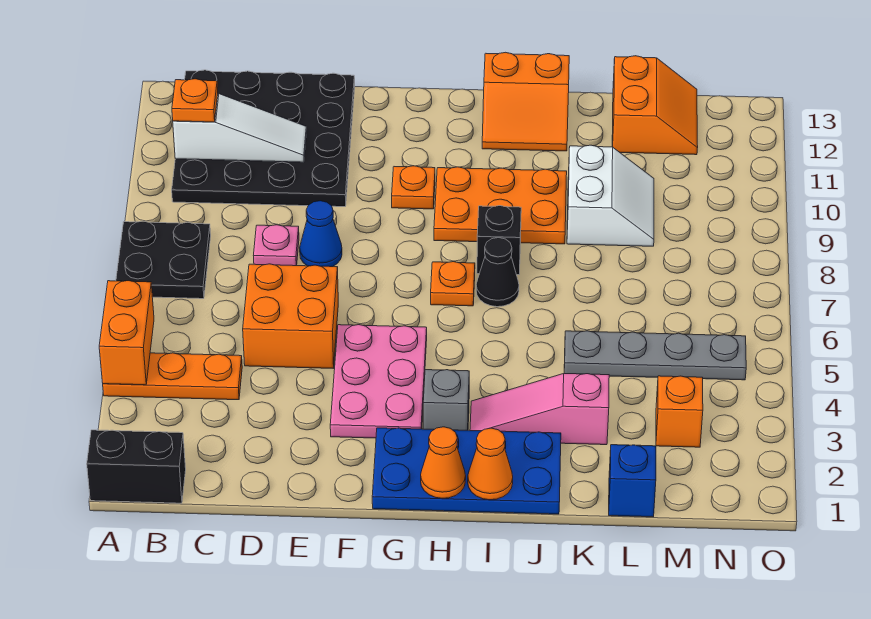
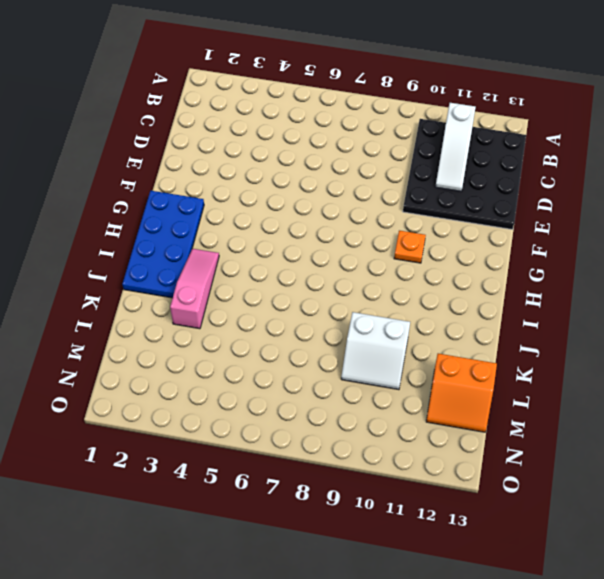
none -> black brick A1:B1 level 1
none -> orange plate A4:C4 level 1
none -> black plate A7:B8 level 1

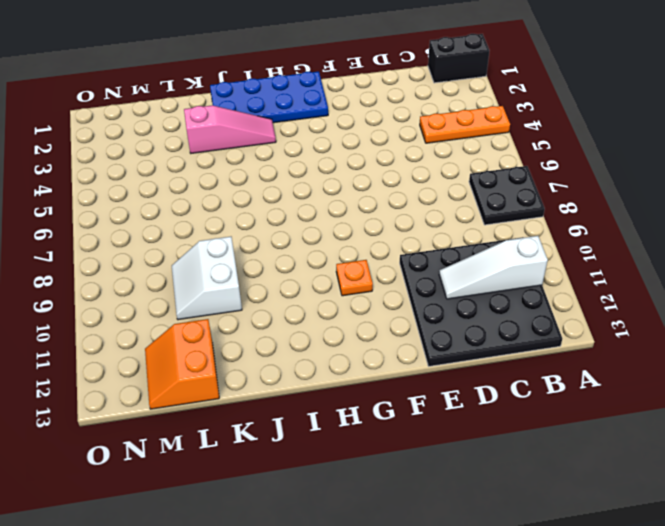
none -> orange brick D5:E6 level 1
none -> pink plate D8 level 1
none -> blue cone E8 level 1

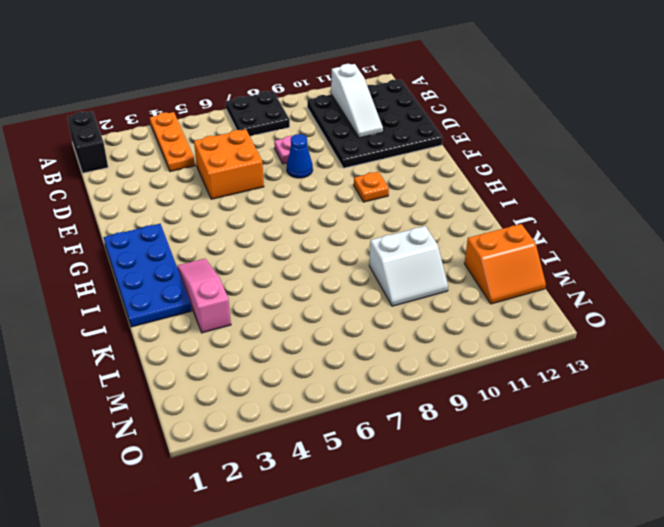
none -> pink plate F3:G5 level 1
none -> grey brick H3 level 1
none -> orange plate H7 level 1

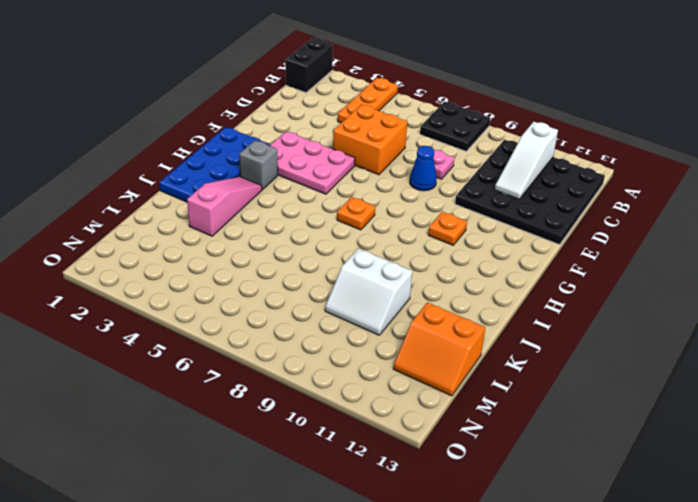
none -> orange plate H9:J10 level 1
none -> black cone I7 level 1
none -> black brick I8 level 1

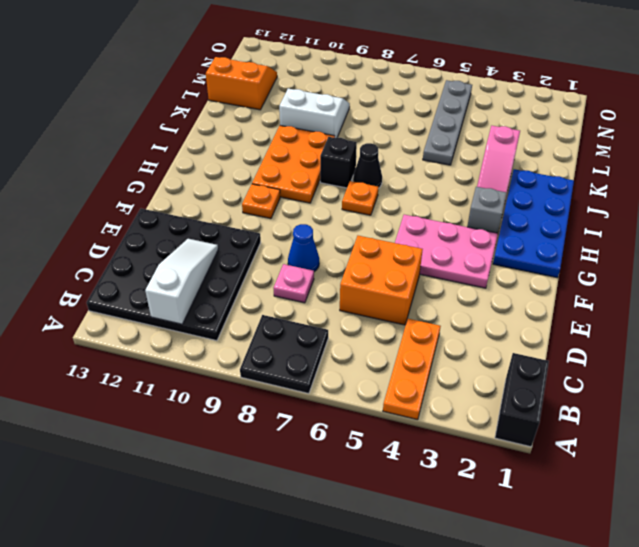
none -> orange slope I12:J13 level 1 top 13
none -> blue brick L1 level 1
none -> orange brick M3 level 1

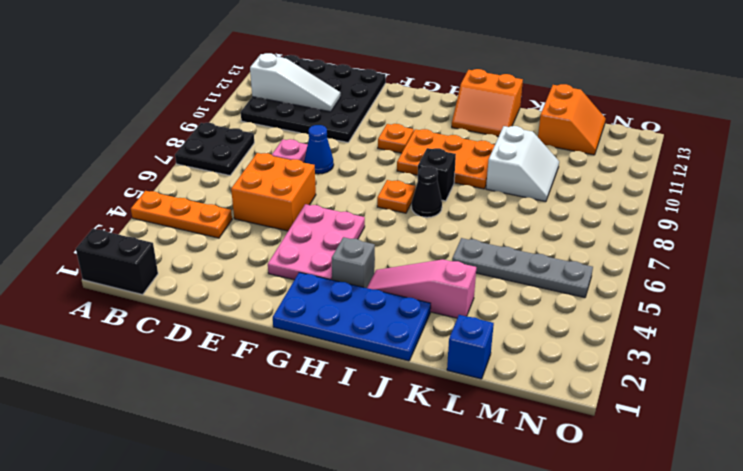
none -> orange brick M3 level 1
none -> orange brick A4:A5 level 2
none -> orange cone H1 level 2

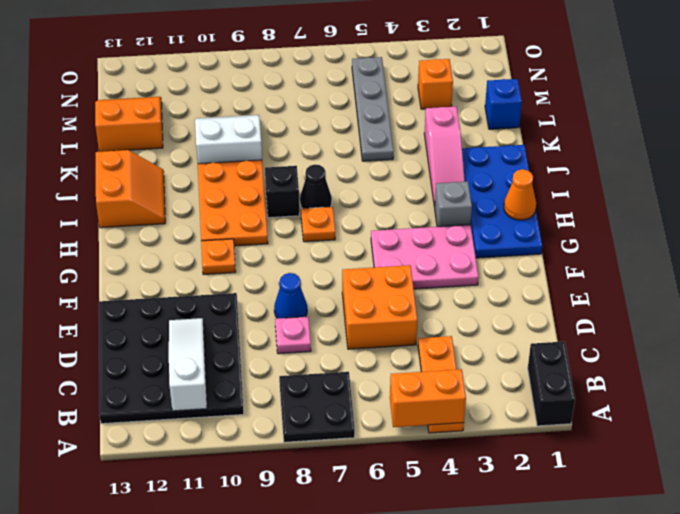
none -> orange cone I1 level 2
none -> orange plate B11 level 3

